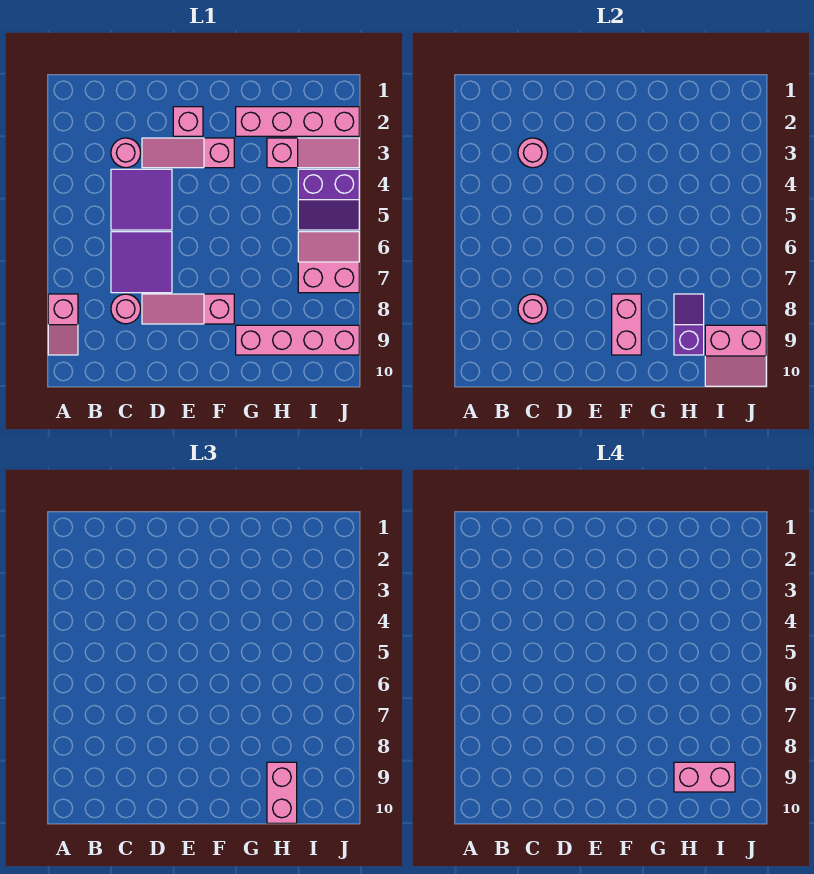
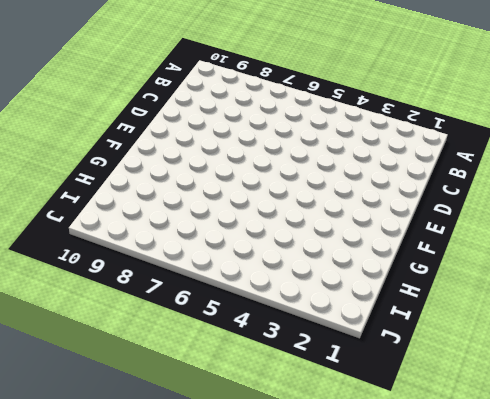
none -> pink slope A8:A9 level 1 top 8
none -> pink round brick C3 level 1
none -> purple tile C4:D5 level 1

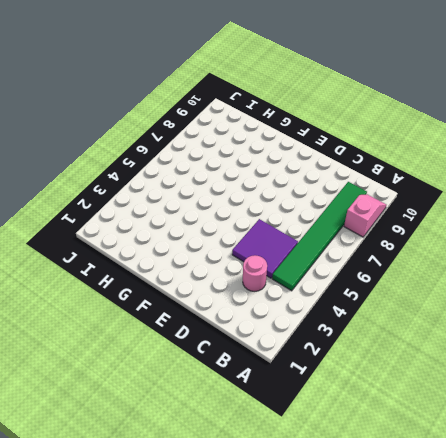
green tile B4:B9 level 1 -> none
none -> purple tile C6:D7 level 1
none -> pink round brick C8 level 1
none -> pink slope D3:F3 level 1 top F

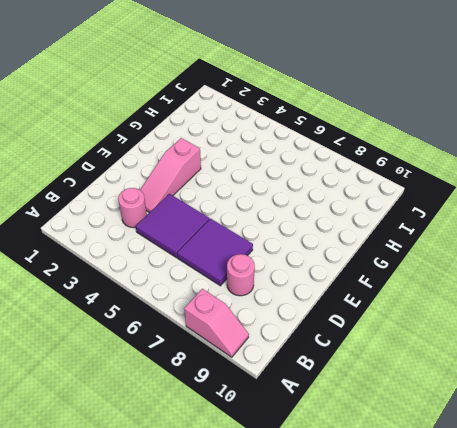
none -> pink slope D8:F8 level 1 top F
none -> pink brick E2 level 1
none -> pink brick G2:J2 level 1

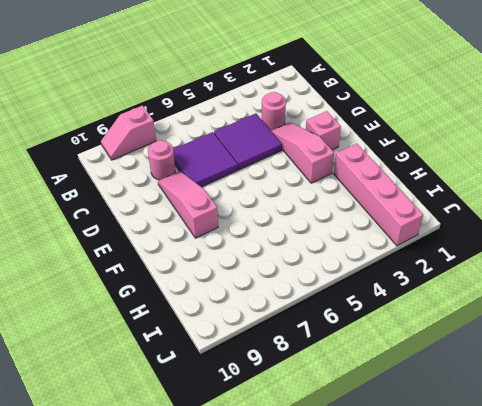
none -> pink brick G9:J9 level 1
none -> pink slope H3:J3 level 1 top H
none -> purple slope I4:J5 level 1 top 4

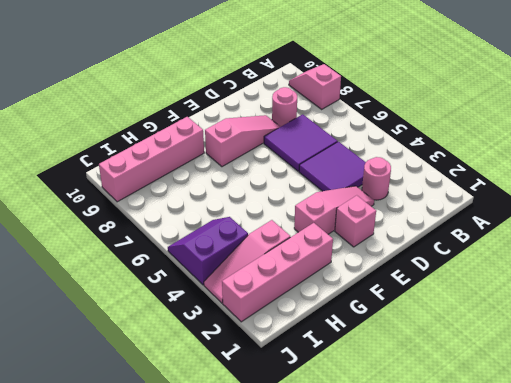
none -> pink slope I6:J7 level 1 top 7
none -> pink round brick C3 level 2
none -> pink round brick C8 level 2

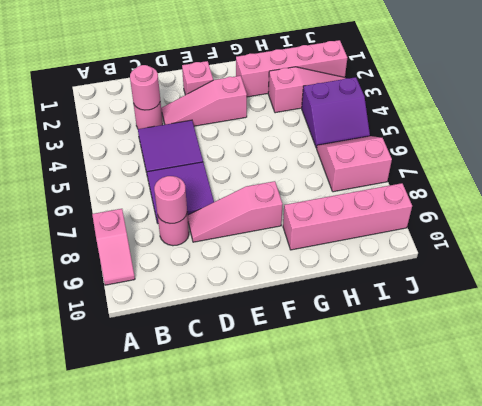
none -> pink brick F8:F9 level 2
none -> purple slope H8:H9 level 2 top 9
none -> pink slope I9:J10 level 2 top 9

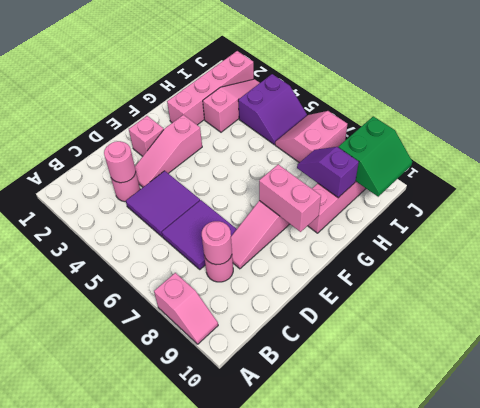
green slope I9:J10 level 2 top 9 -> pink slope I9:J10 level 2 top 9
none -> pink brick H9:H10 level 3
none -> pink brick H9:I9 level 4

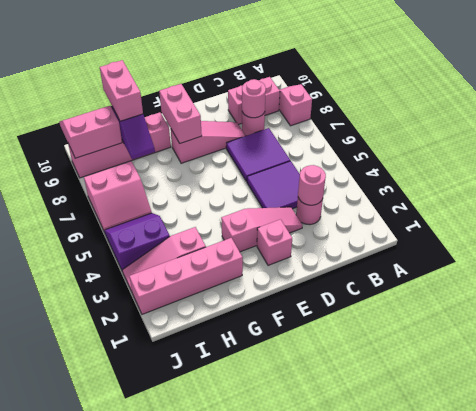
pink brick B9:C9 level 1 -> pink brick H9:I9 level 4

